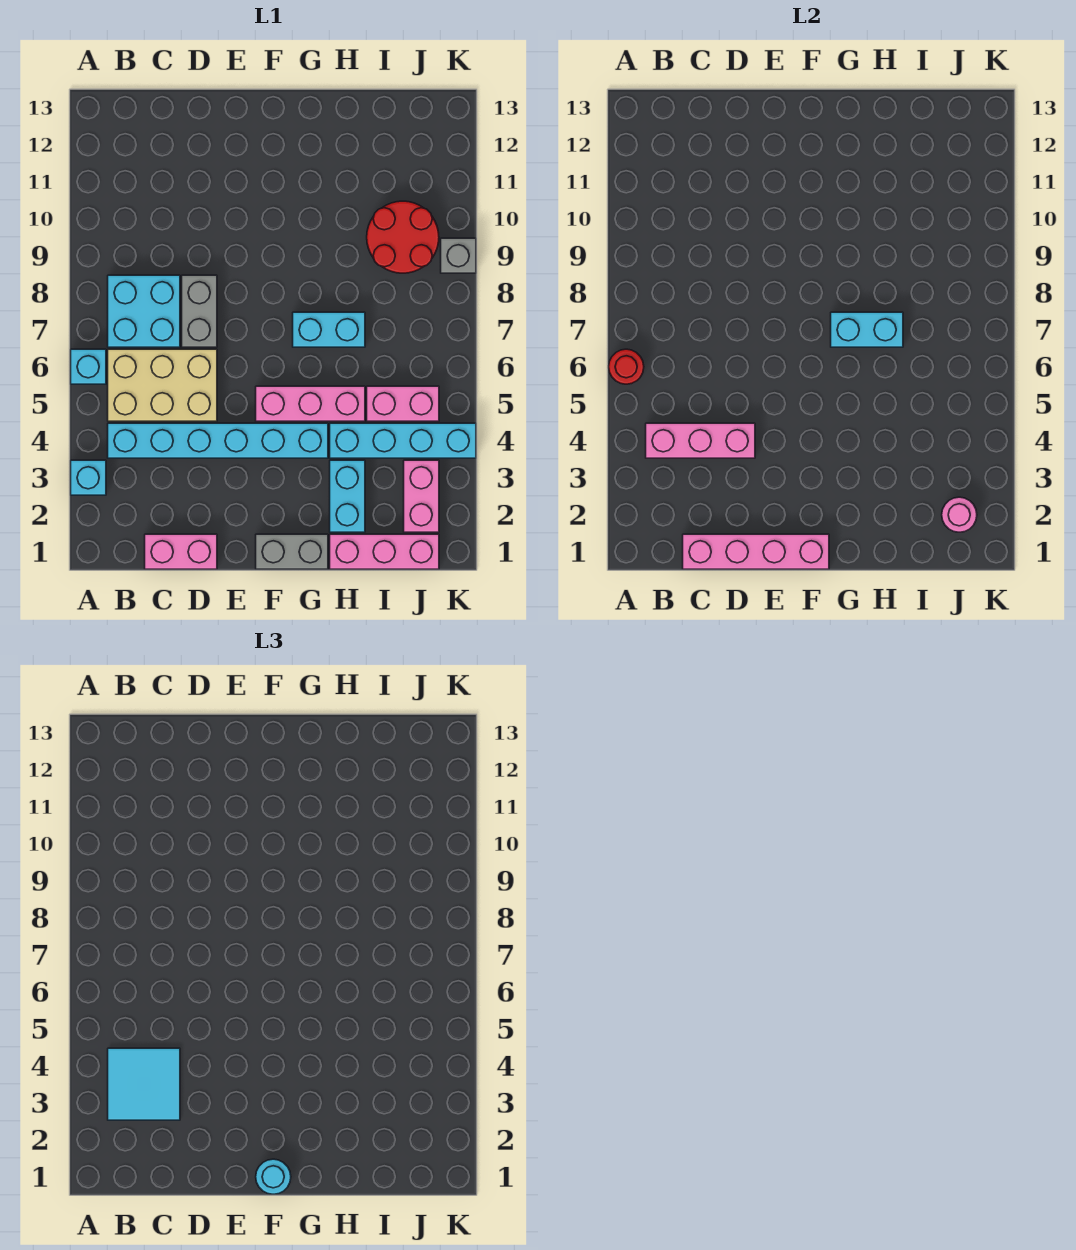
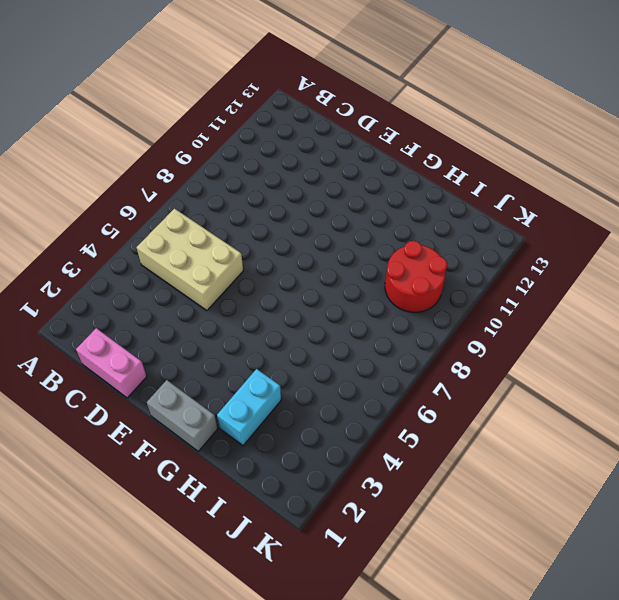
none -> cyan brick A3 level 1
none -> cyan brick A6 level 1
none -> cyan brick B4:G4 level 1

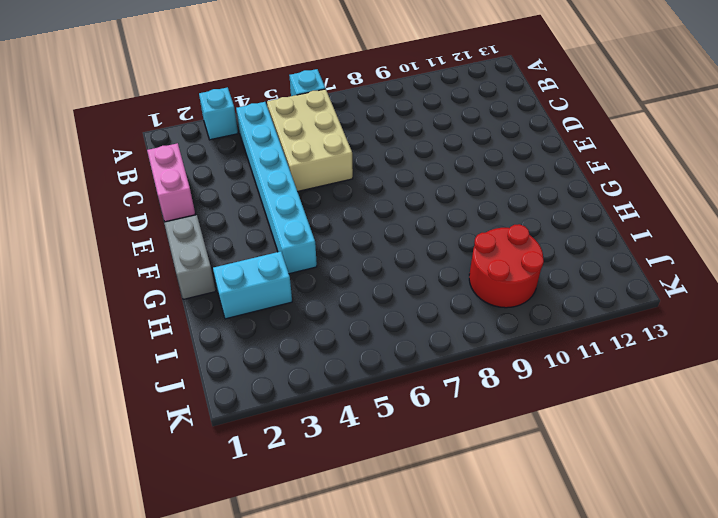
none -> cyan brick B7:C8 level 1
none -> grey brick D7:D8 level 1
none -> pink brick F5:H5 level 1

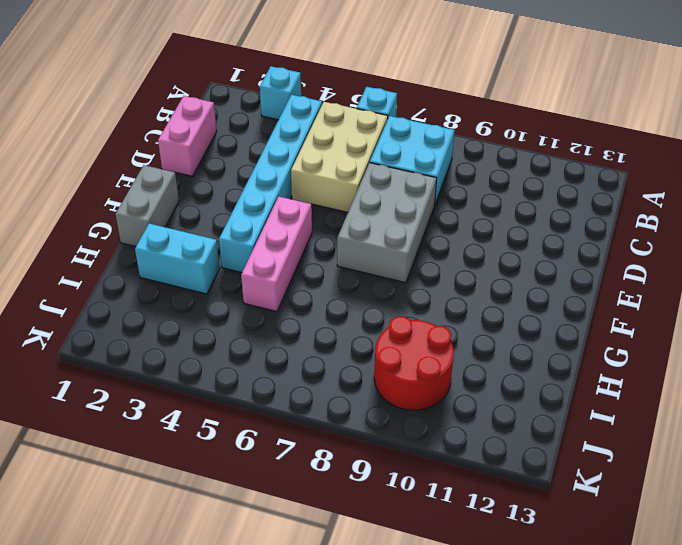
grey brick D7:F8 level 1 -> grey brick D7:D8 level 1
none -> cyan brick G7:H7 level 1
none -> pink brick H1:J1 level 1
none -> cyan brick H4:K4 level 1

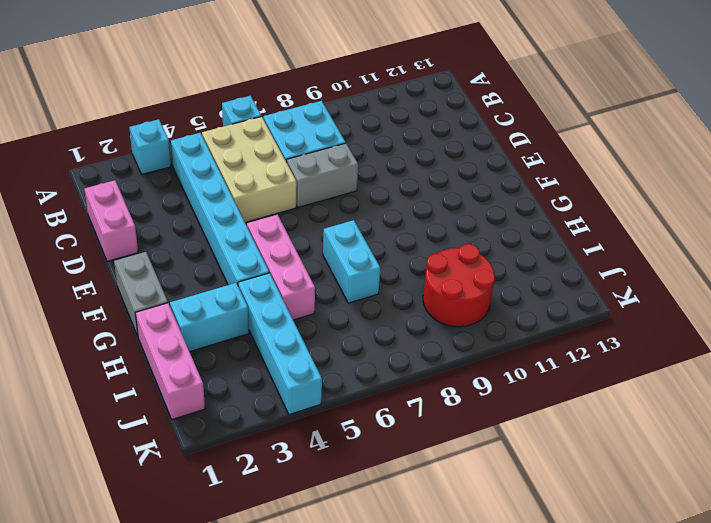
none -> pink brick I5:J5 level 1
none -> pink brick J2:J3 level 1
none -> grey brick K9 level 1

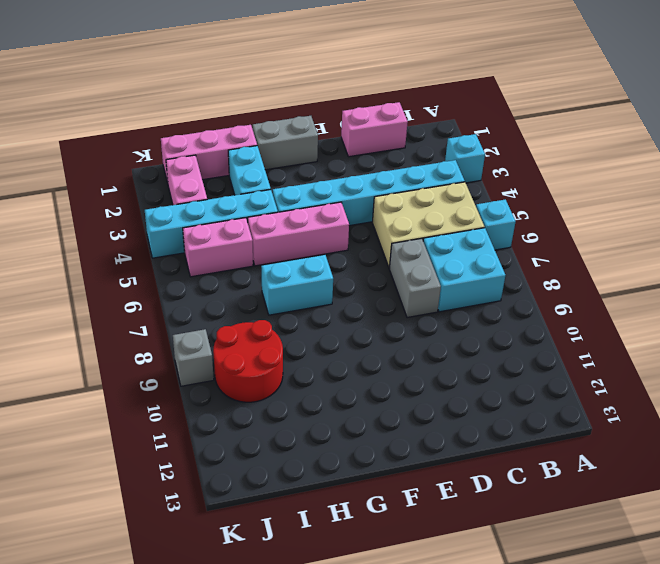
none -> red round brick A6 level 2
none -> pink brick B4:D4 level 2
none -> pink brick C1:F1 level 2

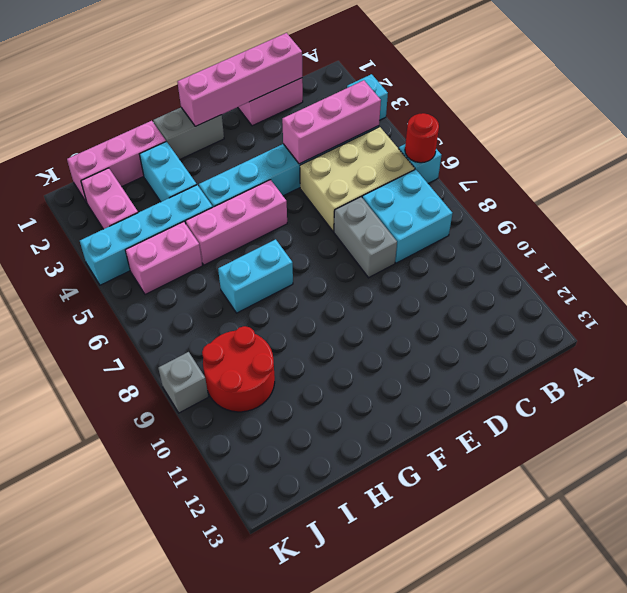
none -> cyan brick G7:H7 level 2
none -> pink round brick J2 level 2
none -> cyan tile B3:C4 level 3

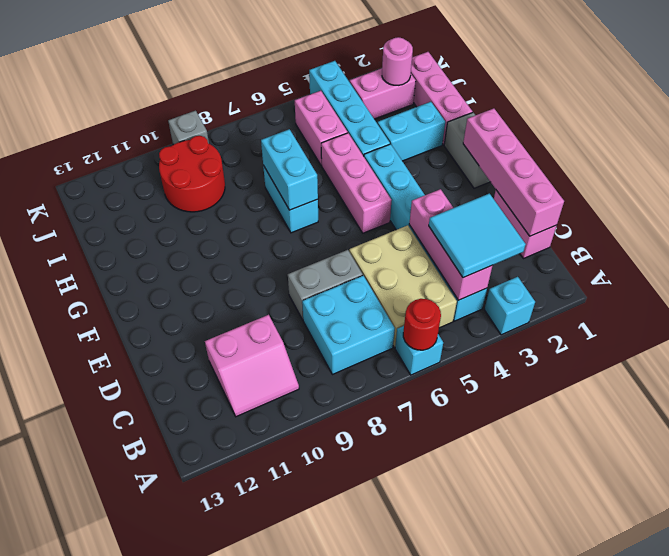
pink slope B10:C11 level 1 top C -> none
none -> cyan round brick F1 level 3

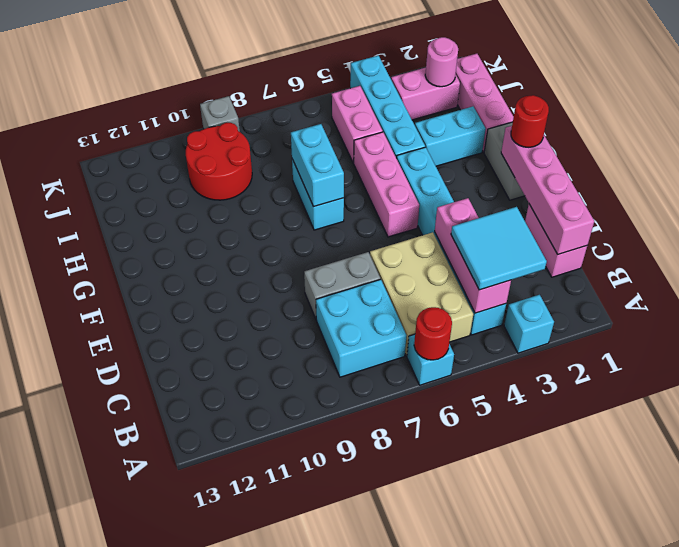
red round brick F1 level 3 -> cyan round brick F1 level 3

